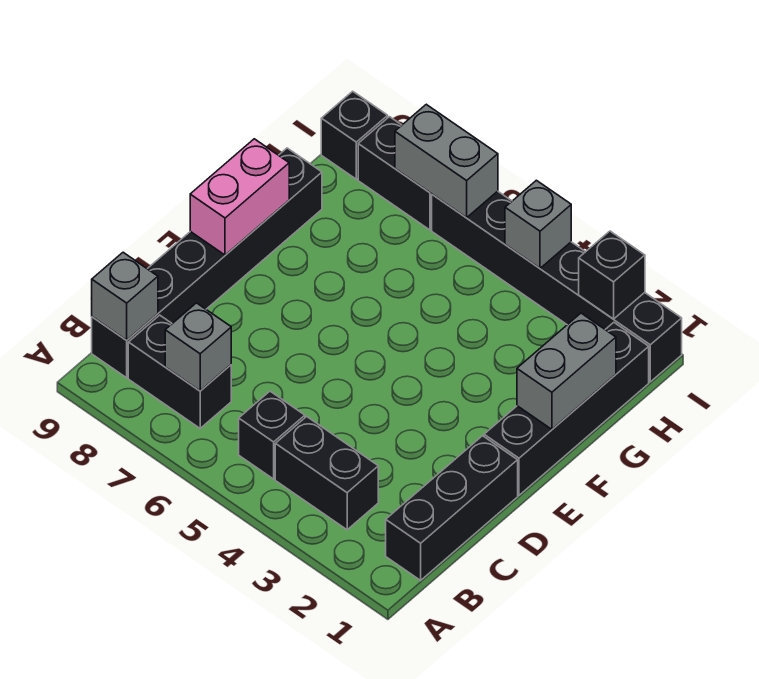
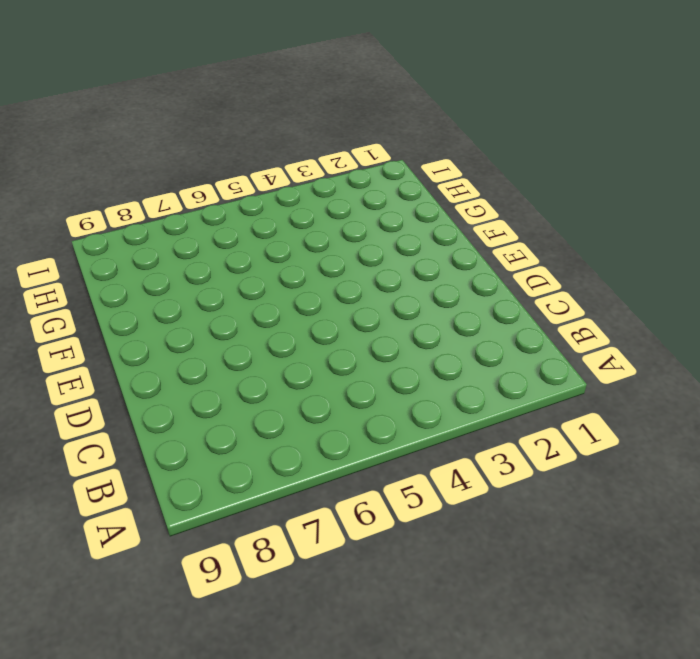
none -> black brick B1:D1 level 1
none -> black brick B3:B4 level 1
none -> black brick B5 level 1

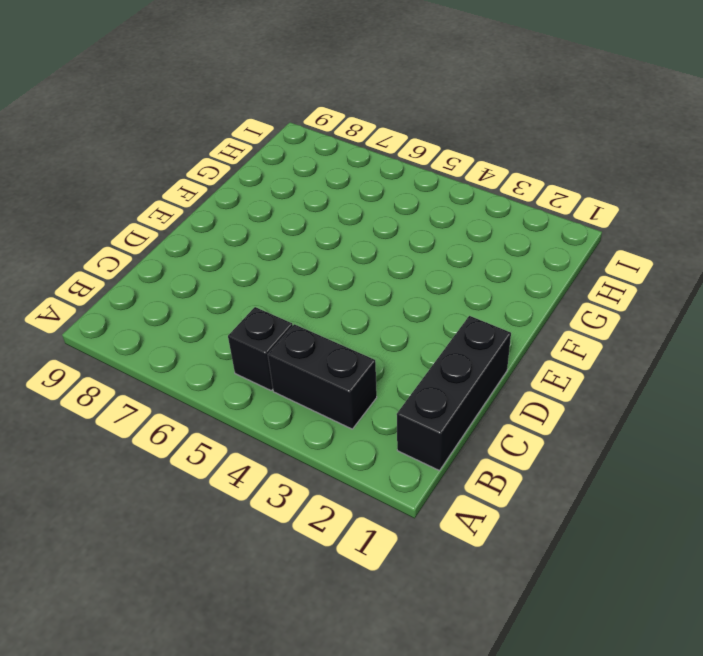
none -> black brick B7:B8 level 1
none -> black brick B9:G9 level 1
none -> black brick E1:H1 level 1

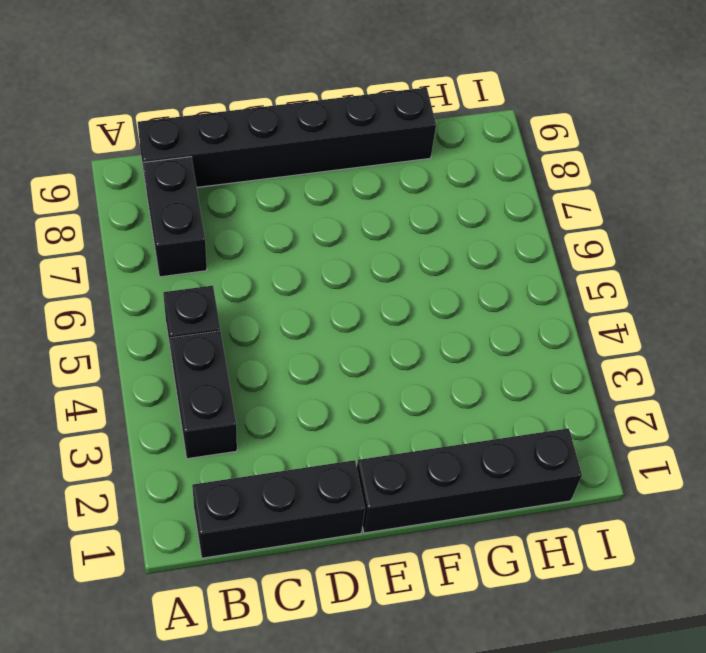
none -> black brick I1:I6 level 1
none -> black brick I7:I8 level 1
none -> black brick I9 level 1

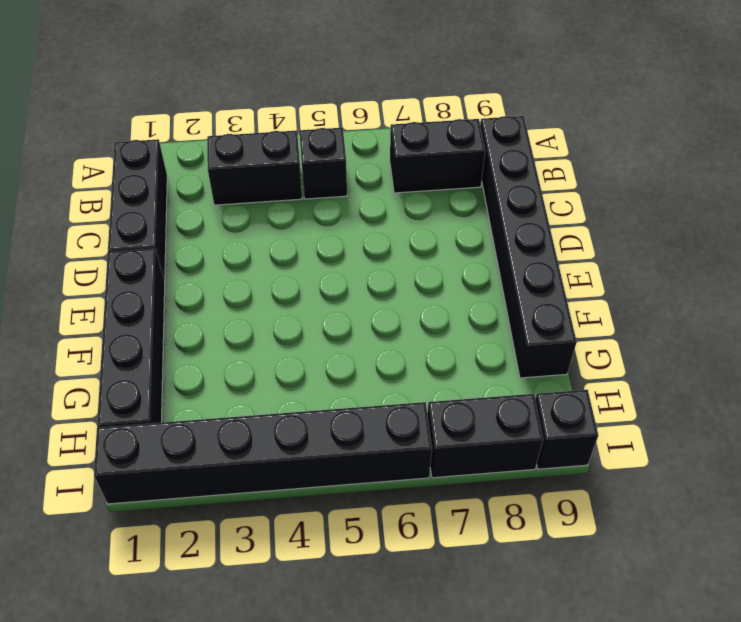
none -> grey brick B7 level 2
none -> grey brick B9 level 2
none -> pink brick E9:F9 level 2

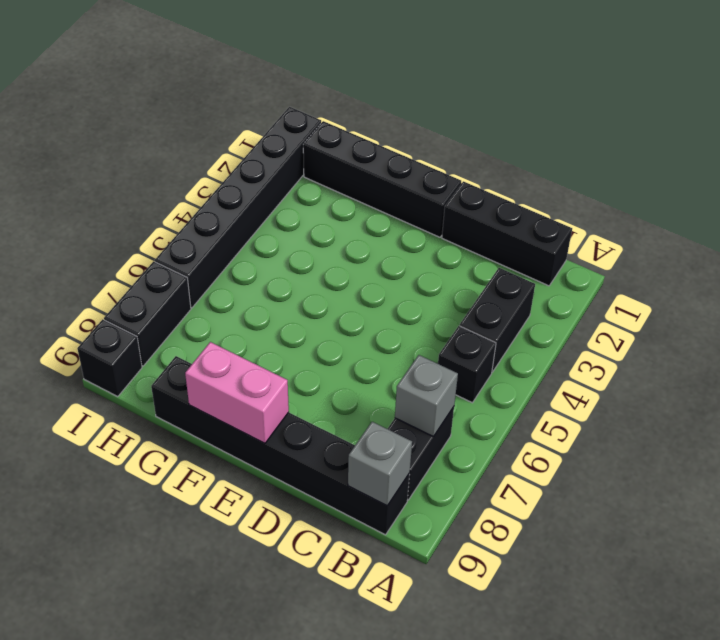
none -> grey brick F1:G1 level 2
none -> black brick I2 level 2
none -> grey brick I4 level 2

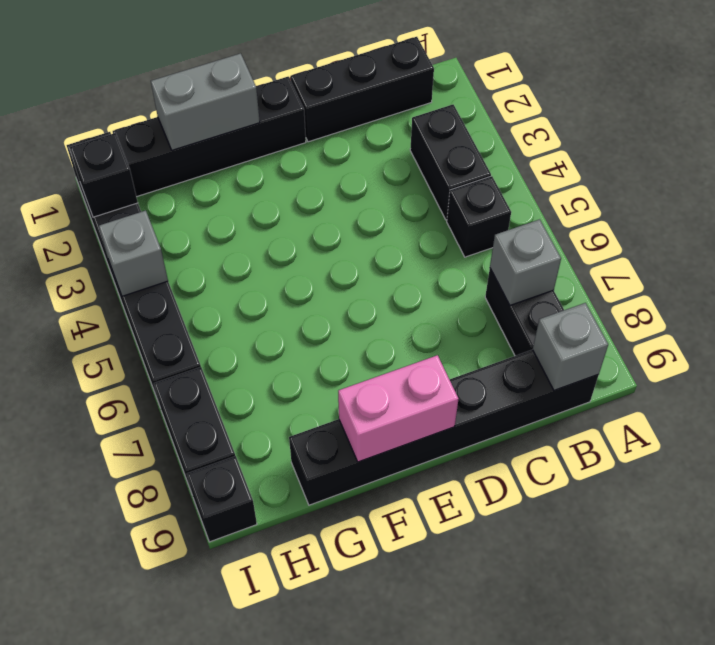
none -> grey brick I6:I7 level 2

